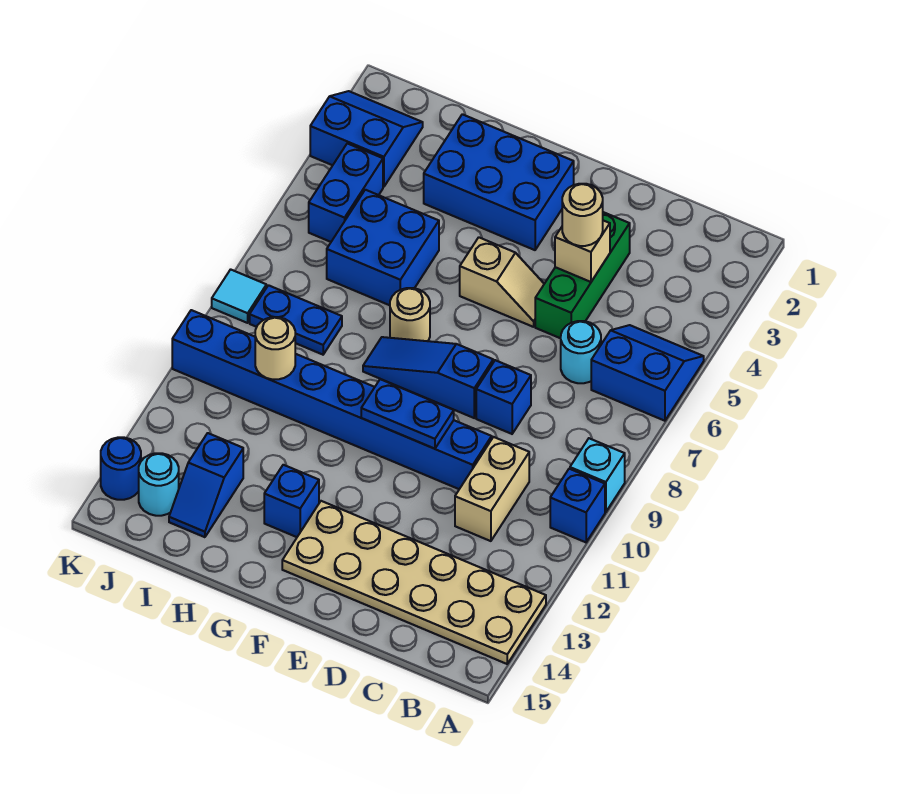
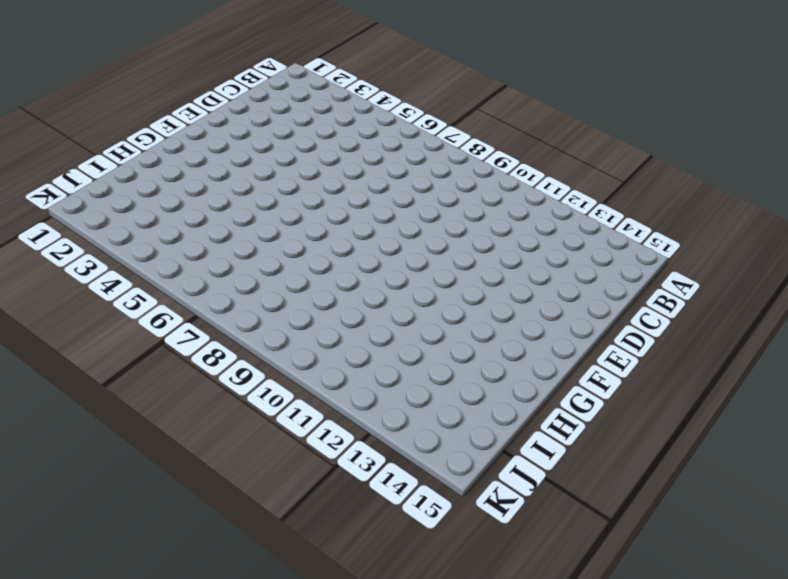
none -> blue slope A5:B6 level 1 top 6
none -> cyan brick A9 level 1
none -> blue brick A10 level 1

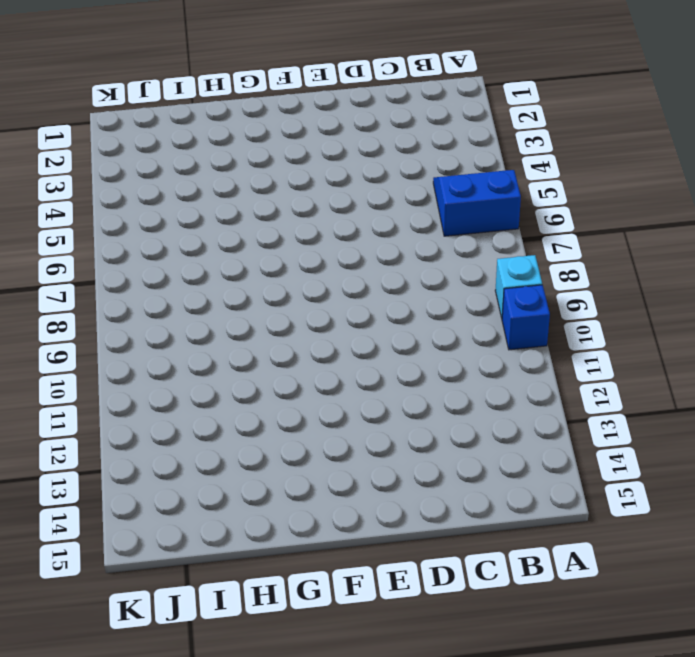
none -> tan plate A13:F14 level 1
none -> cyan round brick C6 level 1
none -> tan brick C10:C11 level 1

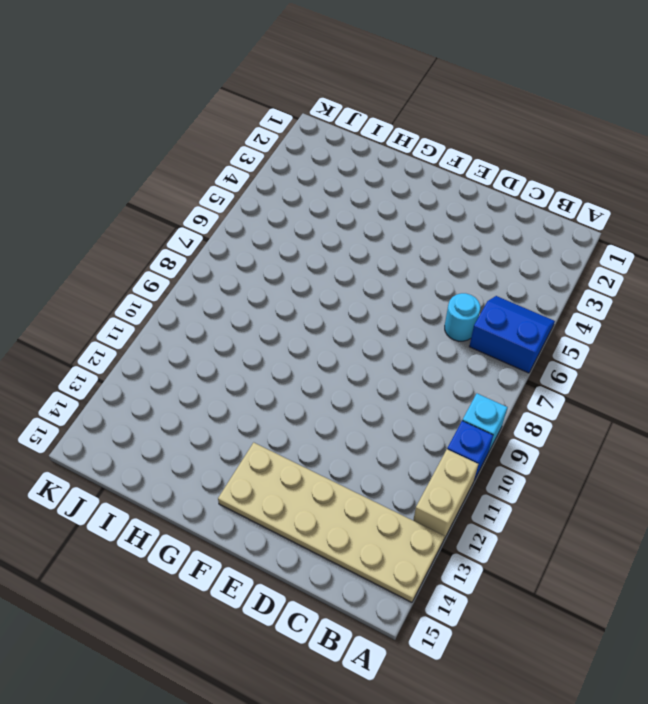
tan brick A11:A12 level 1 -> tan brick C10:C11 level 1
none -> green brick D3:D5 level 1
none -> blue brick D8 level 1
none -> blue brick D10:K10 level 1

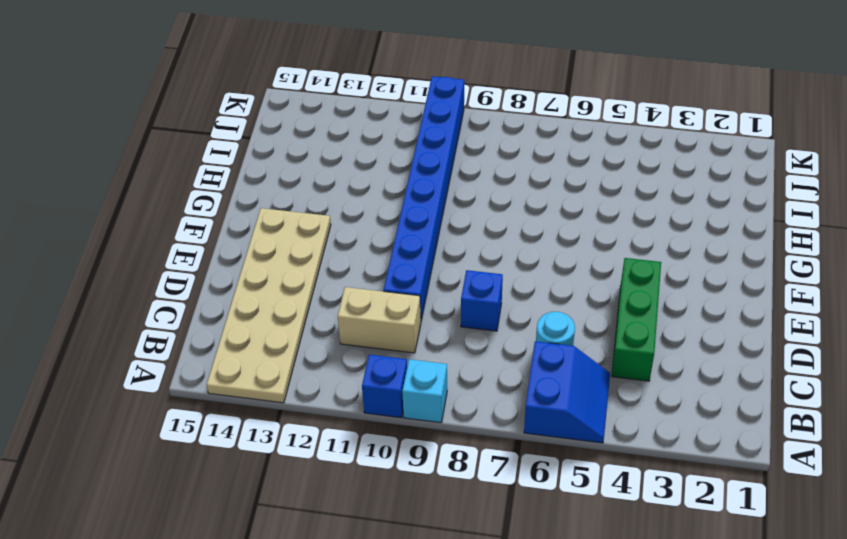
green brick C4:E4 level 1 -> green brick D3:D5 level 1
none -> tan slope E5:F5 level 1 top F
none -> blue slope E8:G8 level 1 top E
none -> blue brick F2:H3 level 1

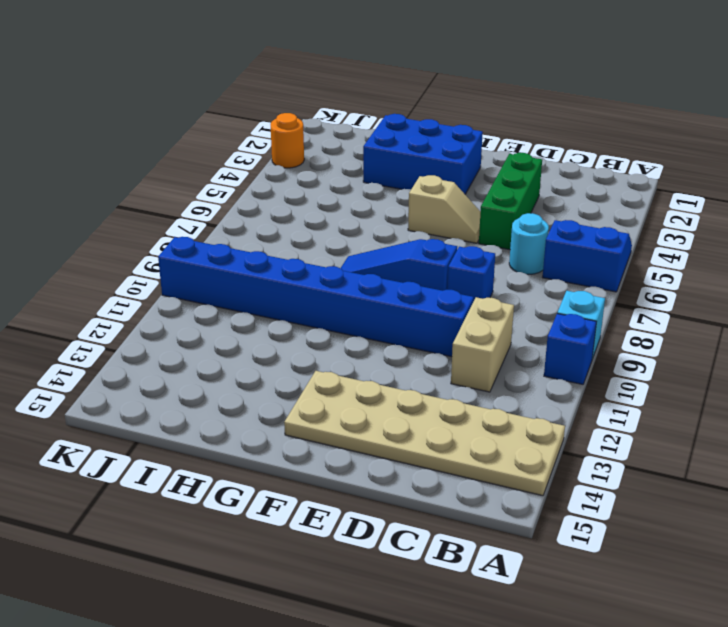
orange round brick K3 level 1 -> blue slope J2:K3 level 1 top 3
none -> tan round brick G7 level 1
none -> blue brick G13 level 1
none -> blue brick H5:I6 level 1

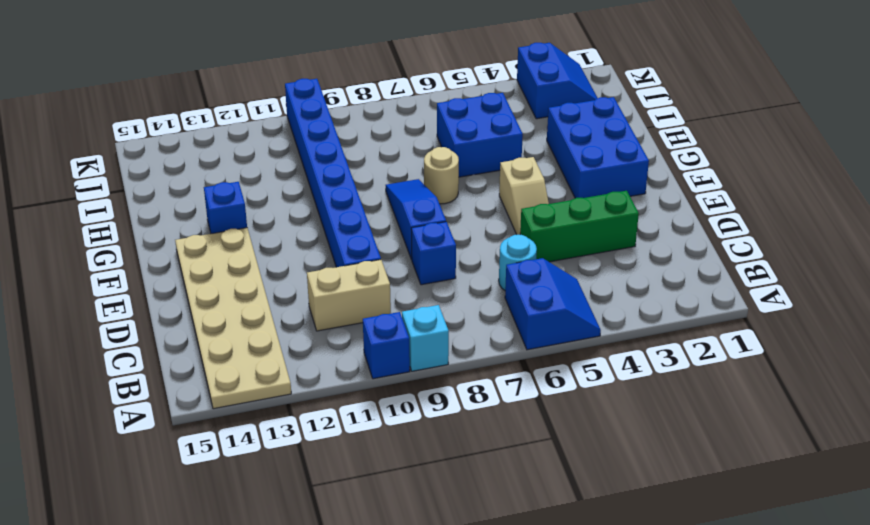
none -> blue plate I8:J8 level 1
none -> blue slope I13:I14 level 1 top 13
none -> blue brick J4:J5 level 1

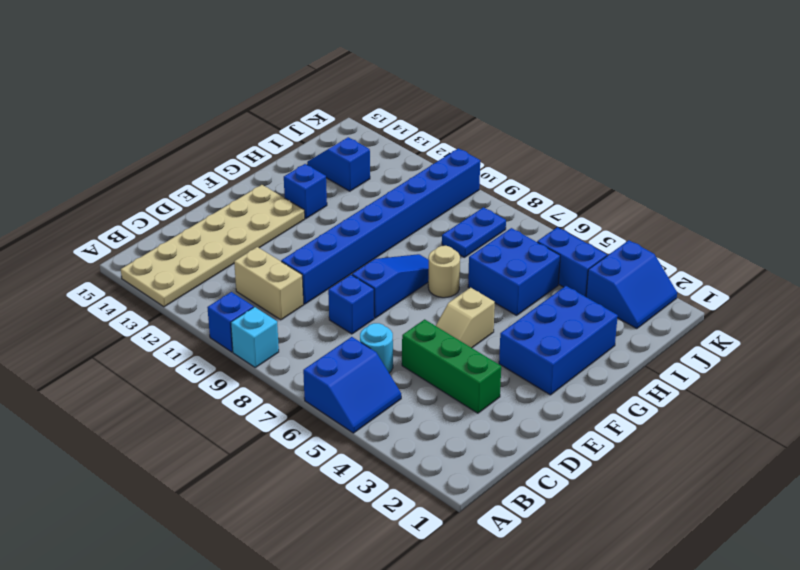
none -> cyan round brick J14 level 1
none -> cyan tile K8 level 1
none -> blue round brick K14 level 1

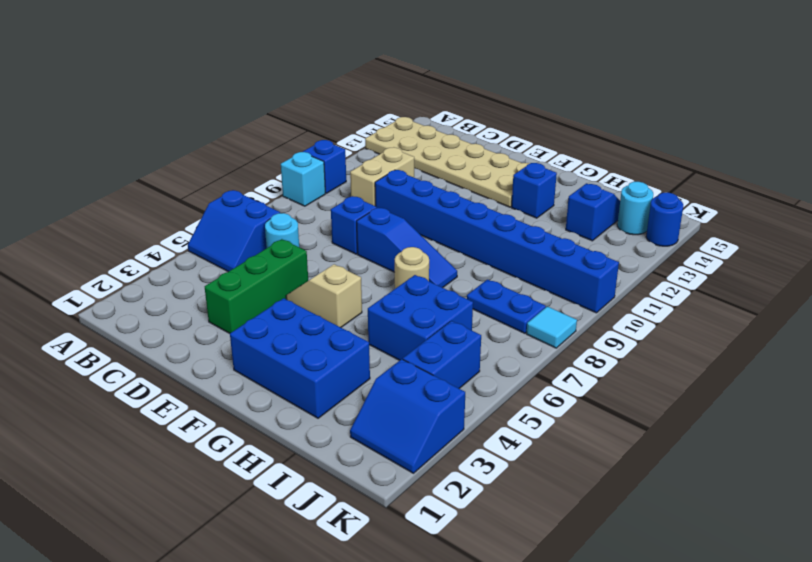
none -> tan brick D4 level 2
none -> blue plate E10:F10 level 2
none -> tan round brick I10 level 2

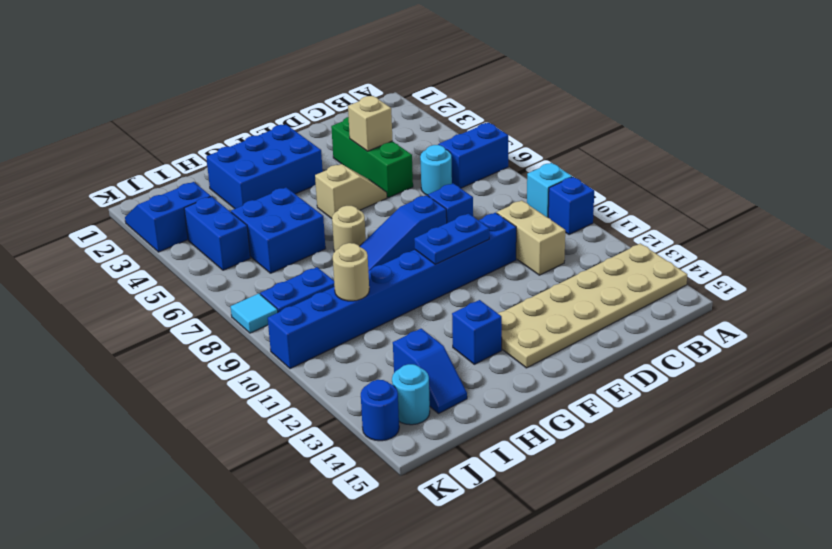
none -> tan round brick D4 level 3

